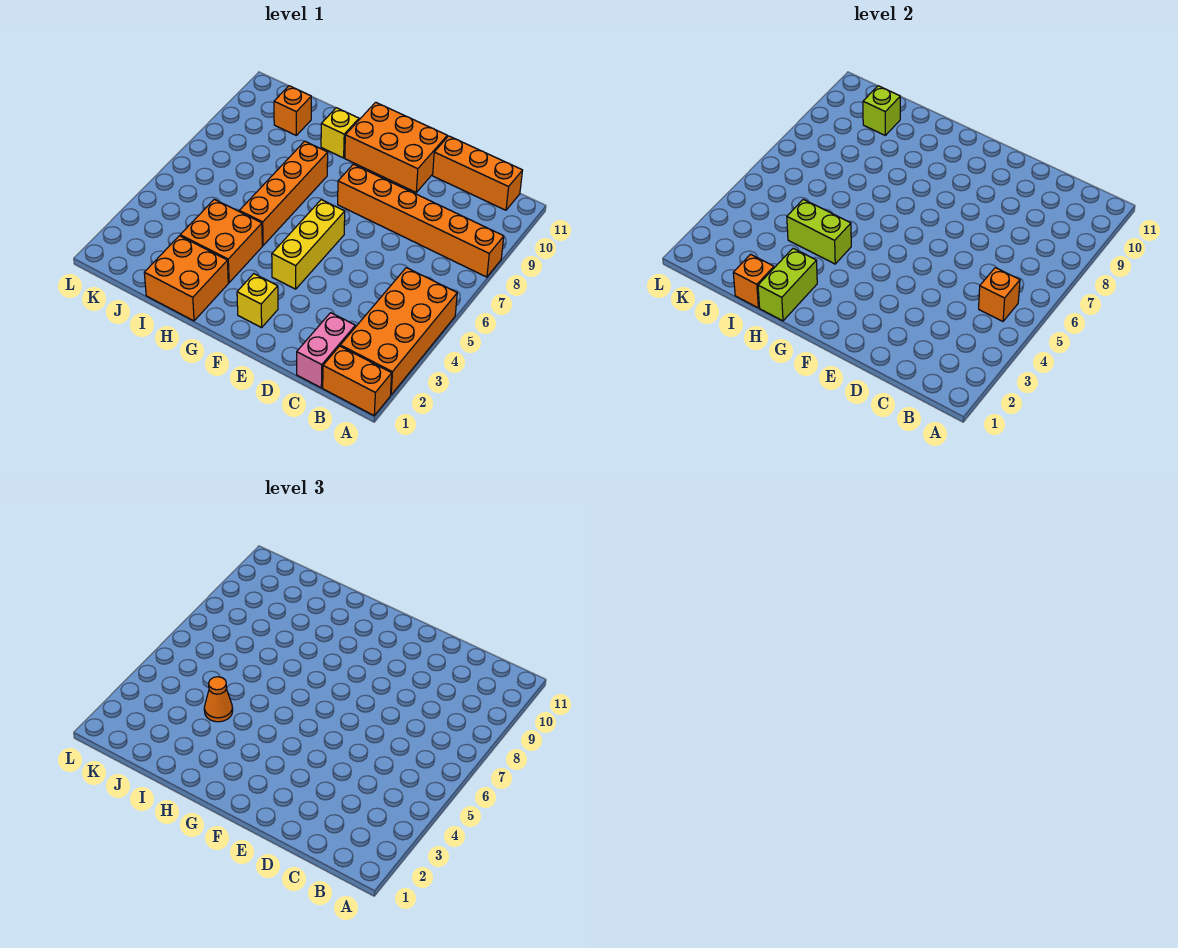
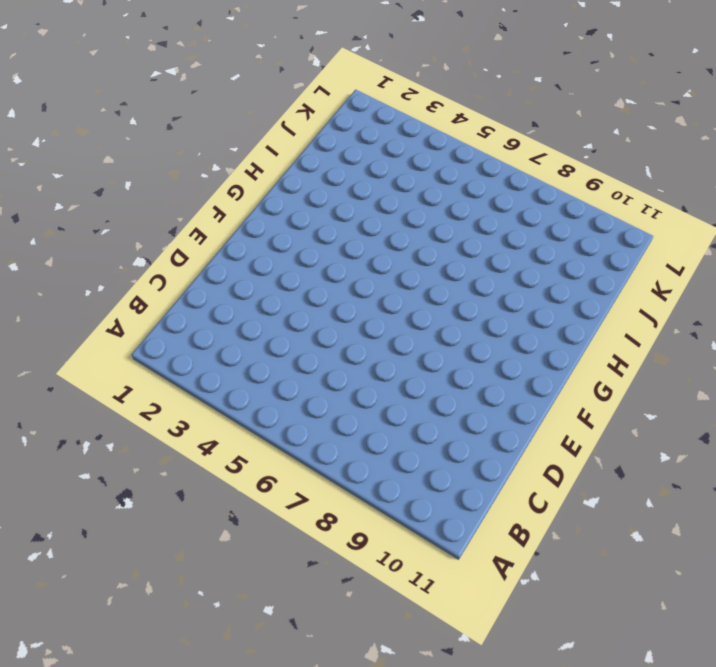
none -> orange brick A1:B1 level 1
none -> orange brick A2:B5 level 1
none -> orange brick A8:F8 level 1

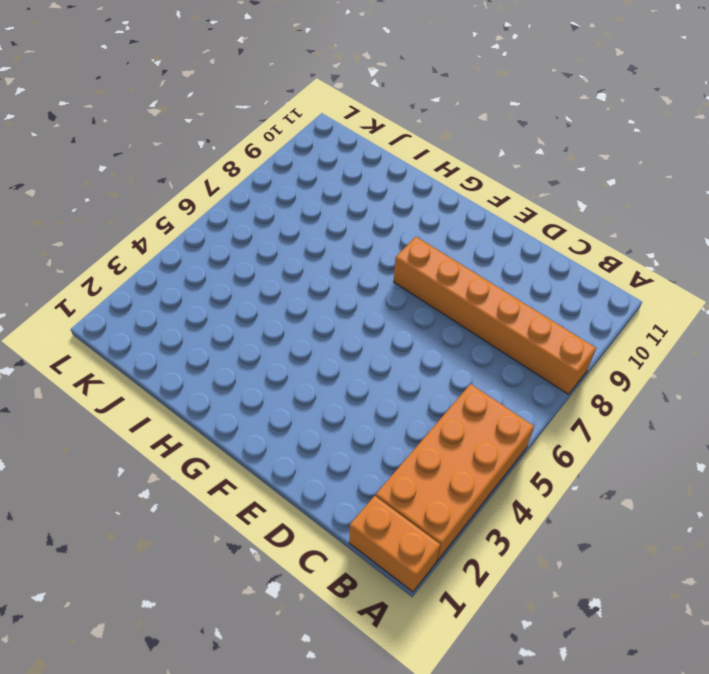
none -> orange brick B11:D11 level 1
none -> pink brick C1:C2 level 1
none -> orange brick E10:G11 level 1

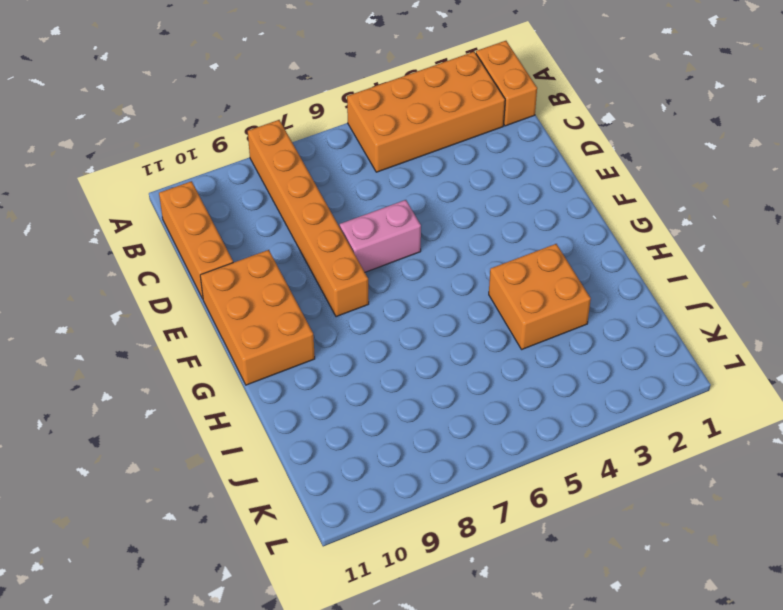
pink brick E6:E7 level 1 -> pink brick C1:C2 level 1
none -> yellow brick F2 level 1
none -> yellow brick F4:F6 level 1
none -> orange brick H1:I2 level 1

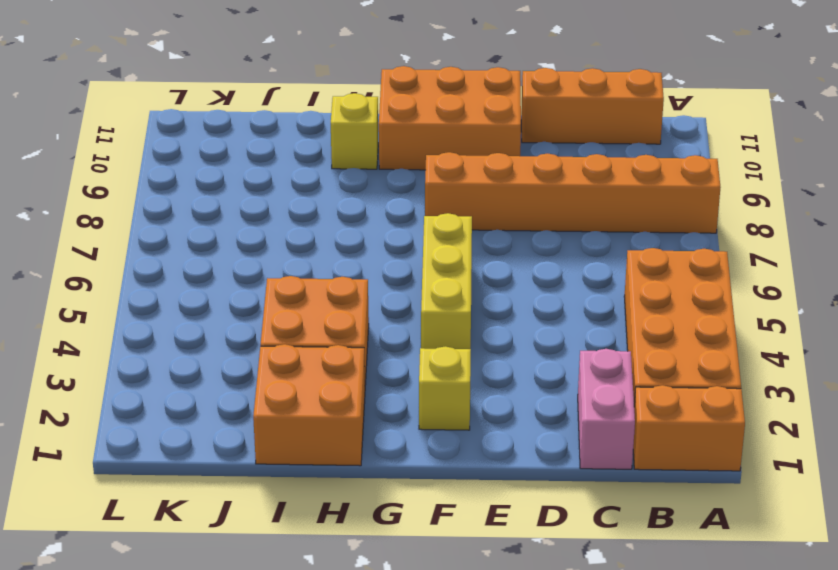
none -> orange brick H5:H8 level 1
none -> orange brick J10 level 1
none -> orange brick B5 level 2

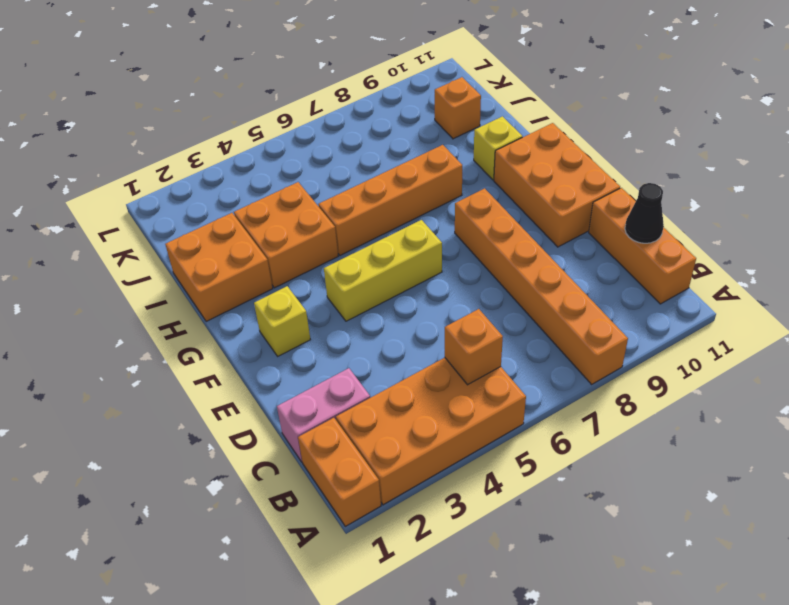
black cone C11 level 2 -> none
none -> lime brick H1:H2 level 2
none -> lime brick H4:I4 level 2
none -> orange brick I1 level 2

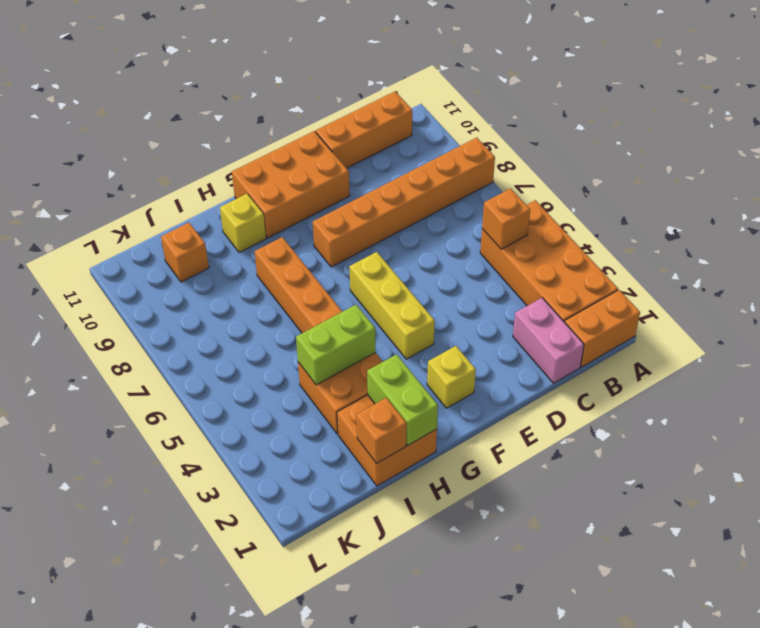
none -> lime brick J10 level 2
none -> orange cone I4 level 3

